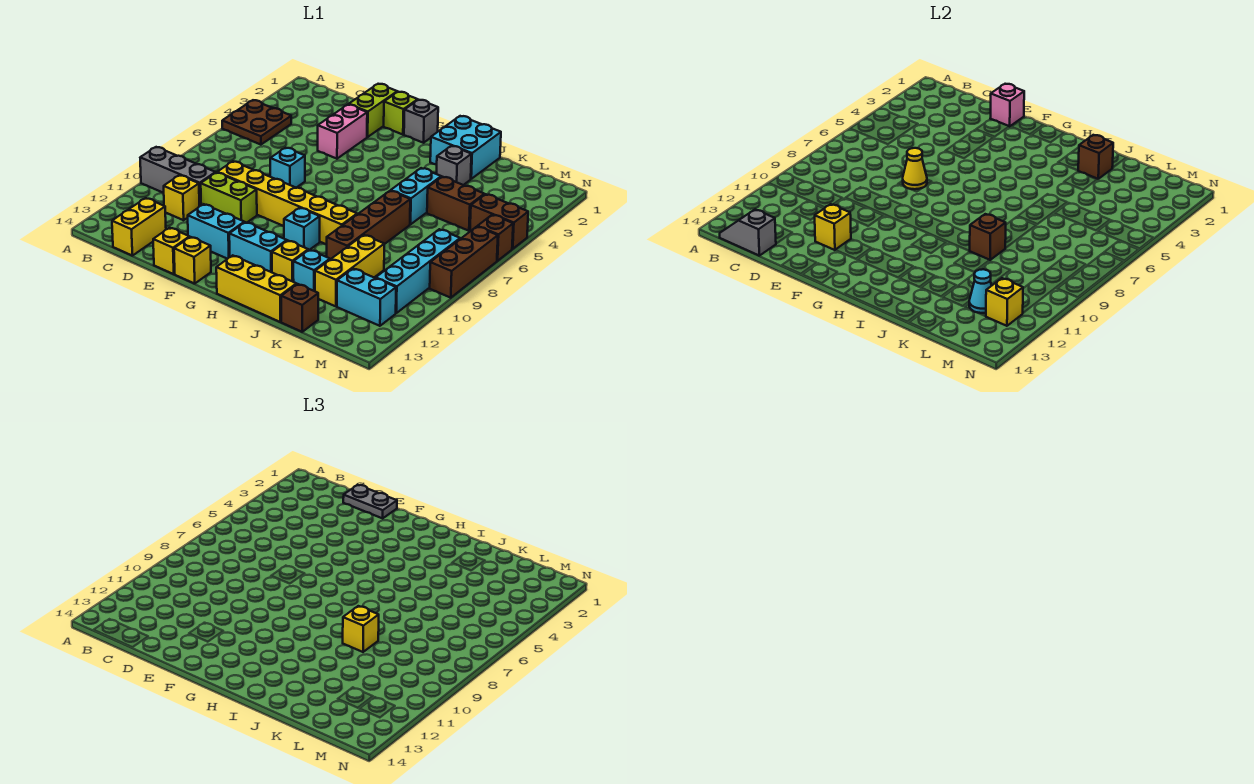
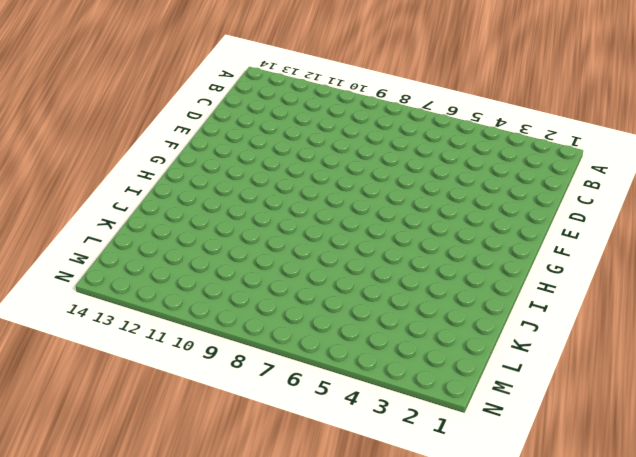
none -> brown plate A4:B5 level 1
none -> grey brick A10:C10 level 1
none -> yellow brick C11 level 1
none -> yellow brick C13:C14 level 1

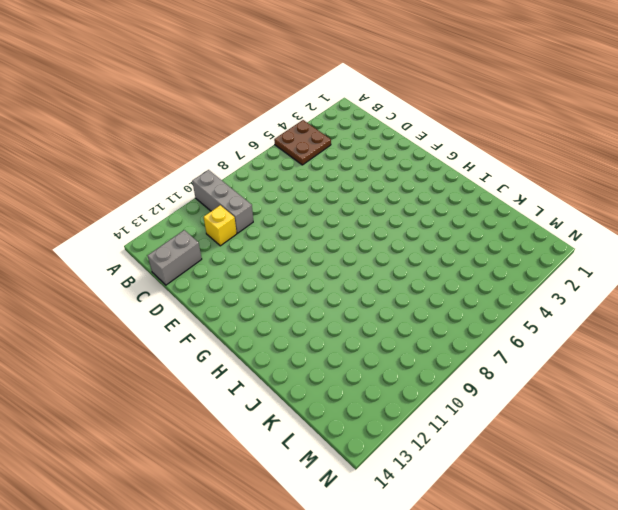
grey brick C13:C14 level 1 -> yellow brick C13:C14 level 1
none -> yellow brick D9:I9 level 1
none -> lime brick D10:E10 level 1
none -> lime brick E1:E2 level 1
none -> pink brick E3:E4 level 1

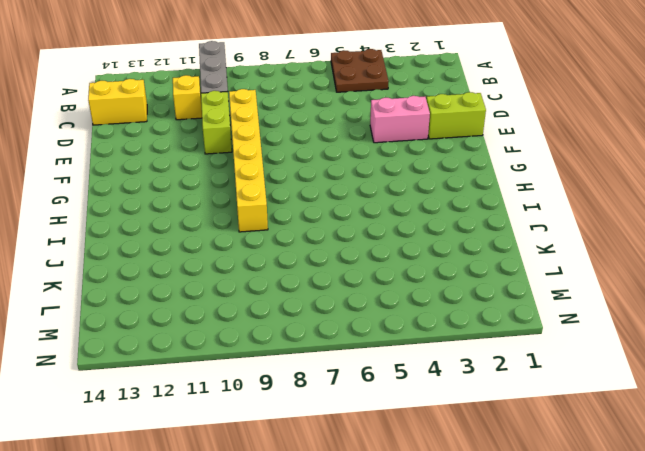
none -> cyan brick E7 level 1
none -> cyan brick E12:F12 level 1
none -> yellow brick E14 level 1
none -> lime brick F1 level 1

